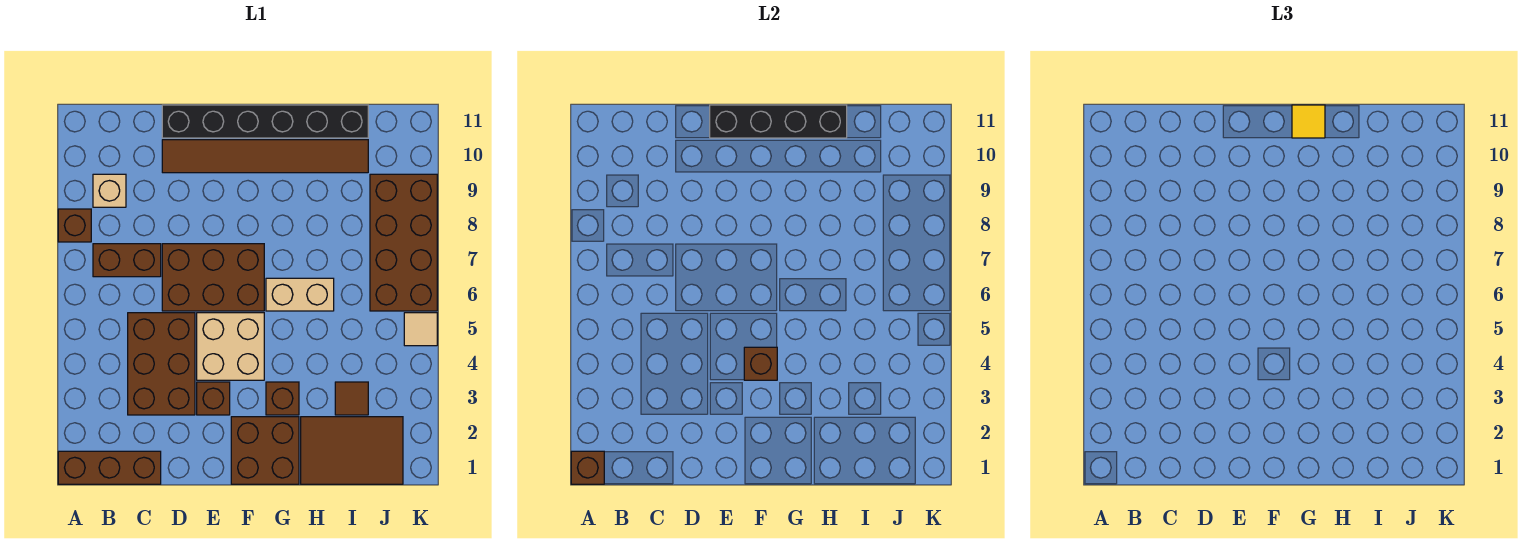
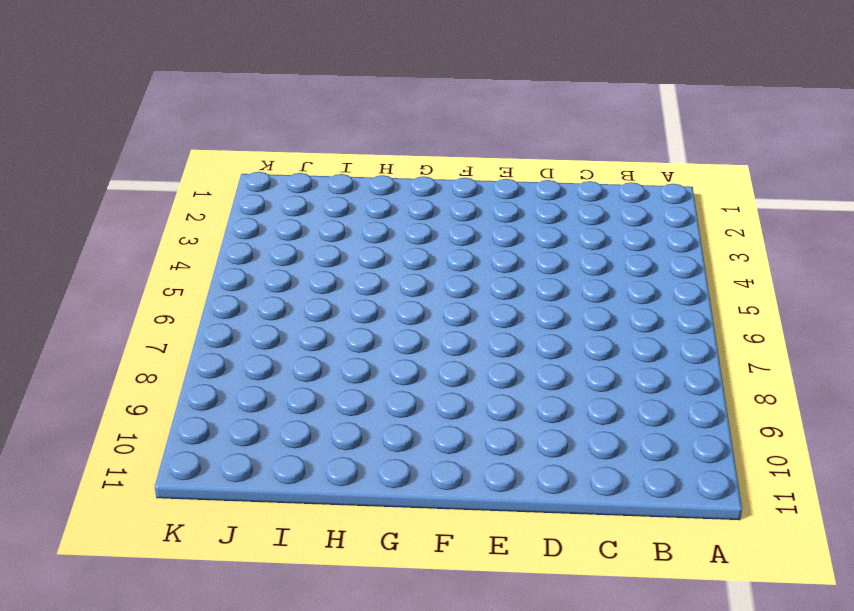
none -> brown brick A1:C1 level 1
none -> brown brick A8 level 1
none -> brown brick B7:C7 level 1

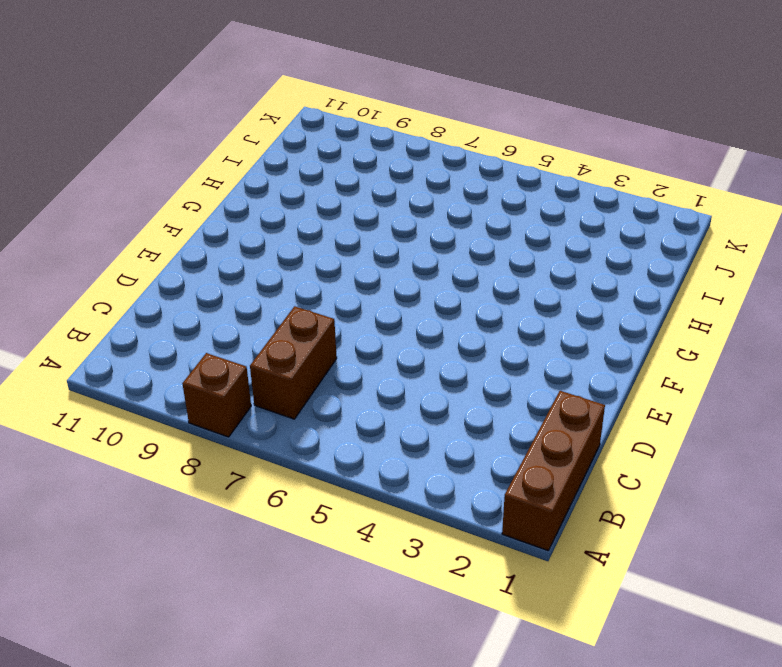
none -> tan brick B9 level 1
none -> brown brick C3:D5 level 1
none -> brown brick D6:F7 level 1

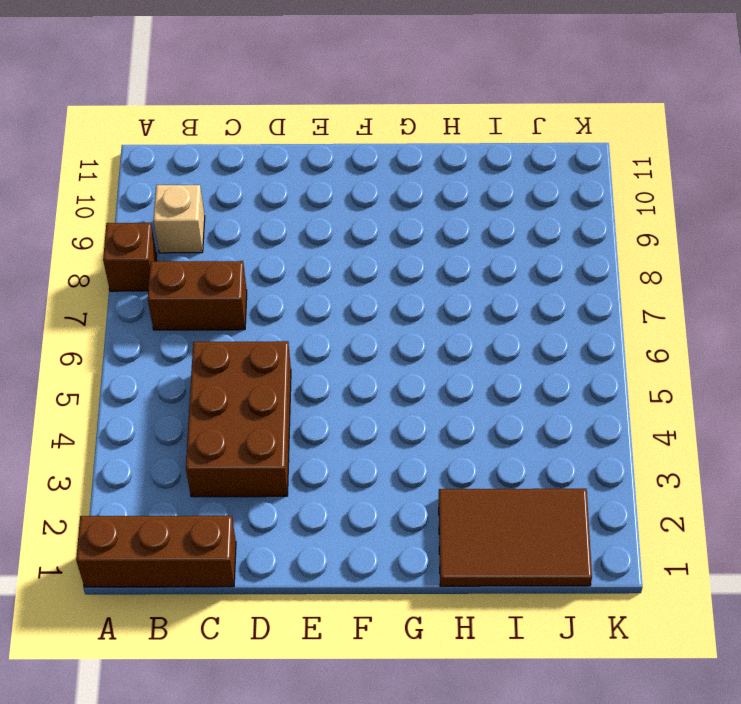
none -> brown brick D6:F7 level 1
none -> brown tile D10:I10 level 1
none -> black brick D11:I11 level 1

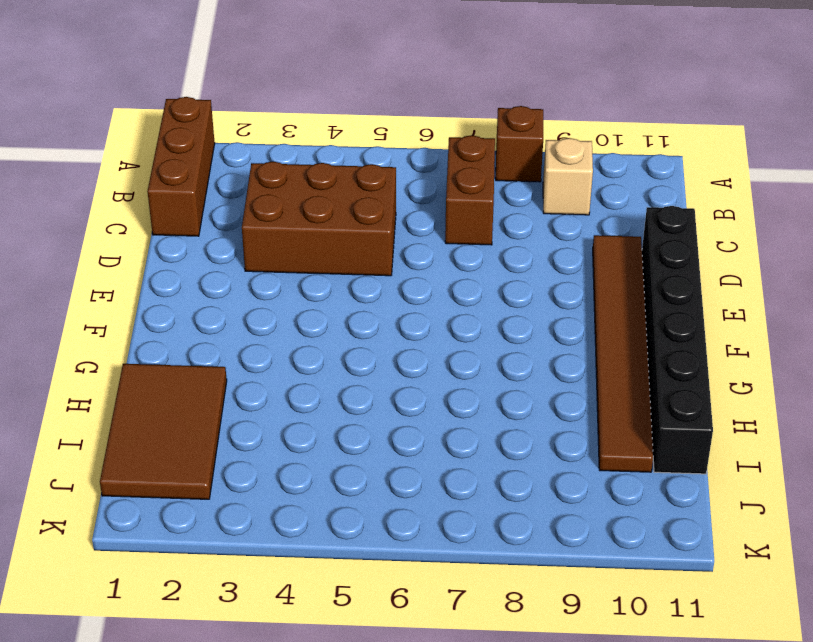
none -> brown brick D6:F7 level 1
none -> brown brick E3 level 1
none -> tan brick E4:F5 level 1

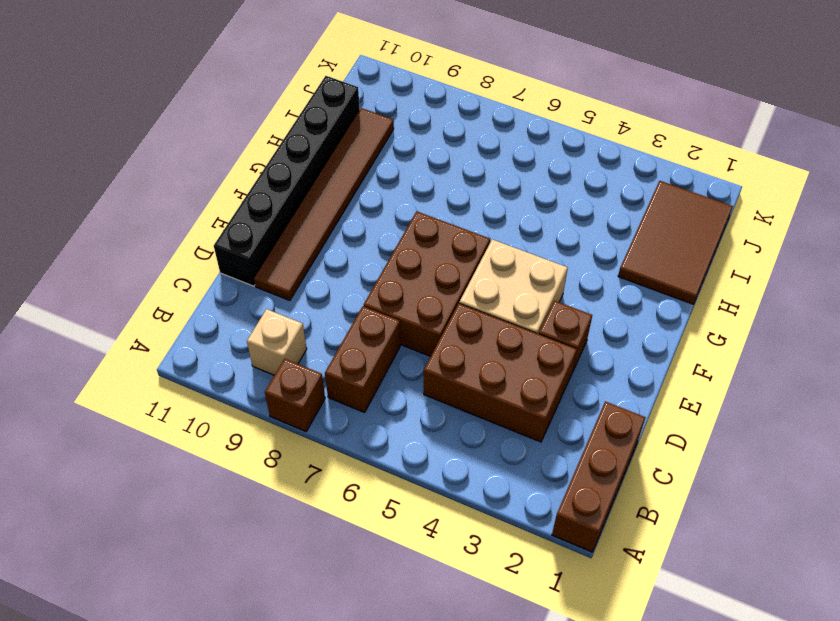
none -> brown brick F1:G2 level 1
none -> brown brick G3 level 1
none -> tan brick G6:H6 level 1

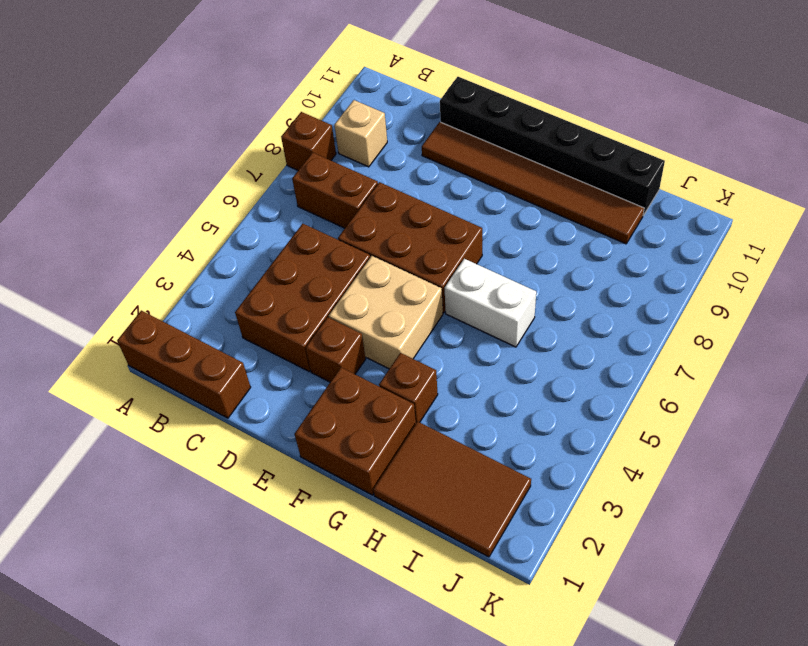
white brick G6:H6 level 1 -> tan brick G6:H6 level 1
none -> brown tile I3 level 1
none -> brown brick J6:K9 level 1
none -> tan tile K5 level 1

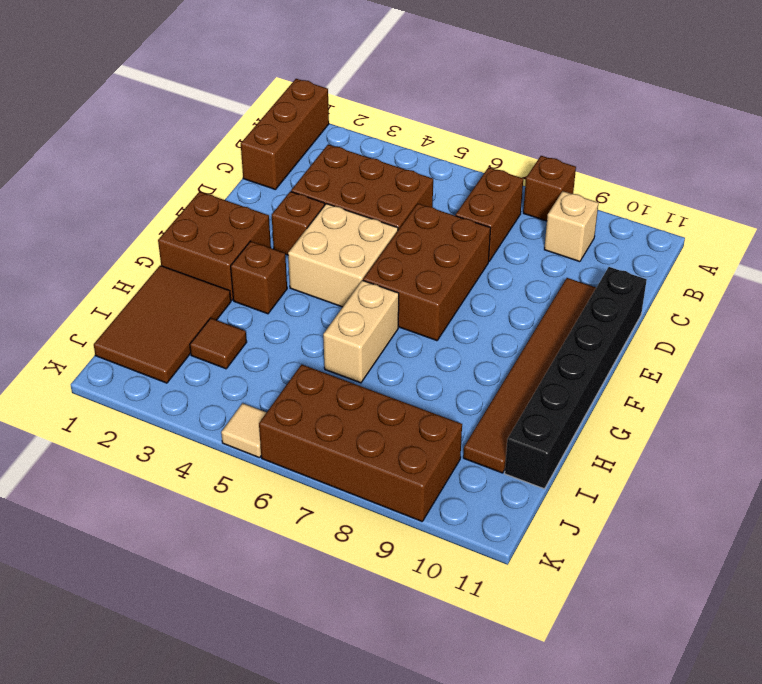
none -> brown brick A1 level 2
none -> black brick E11:H11 level 2
none -> brown brick F4 level 2

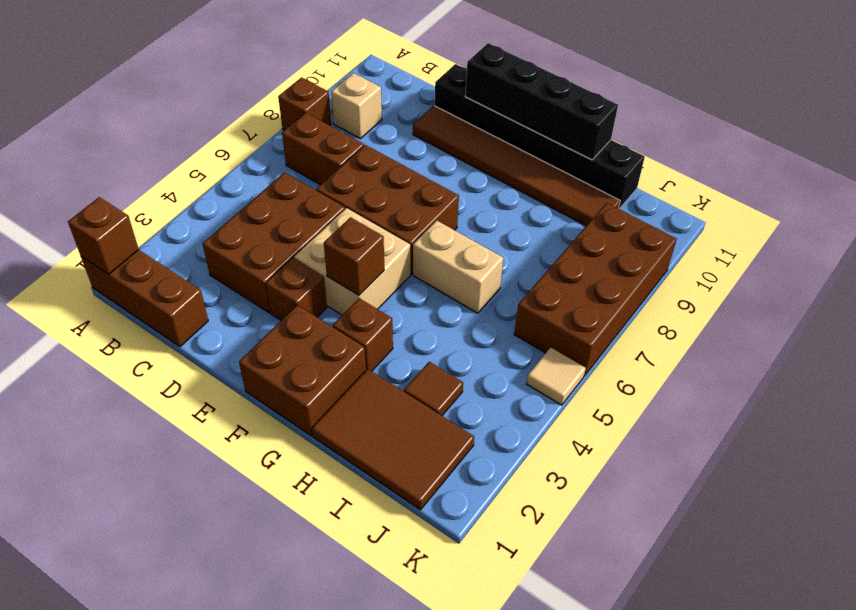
none -> yellow tile G11 level 3

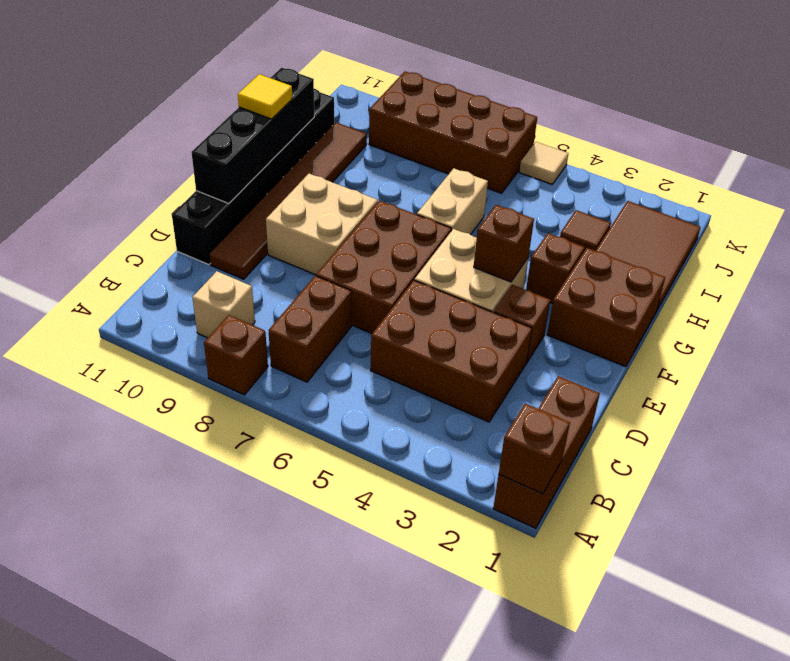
tan brick E8:F9 level 1 -> none

